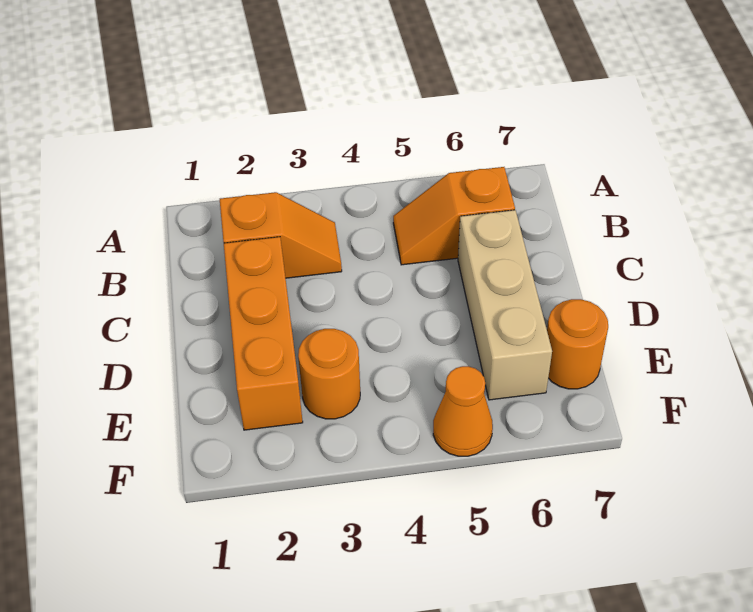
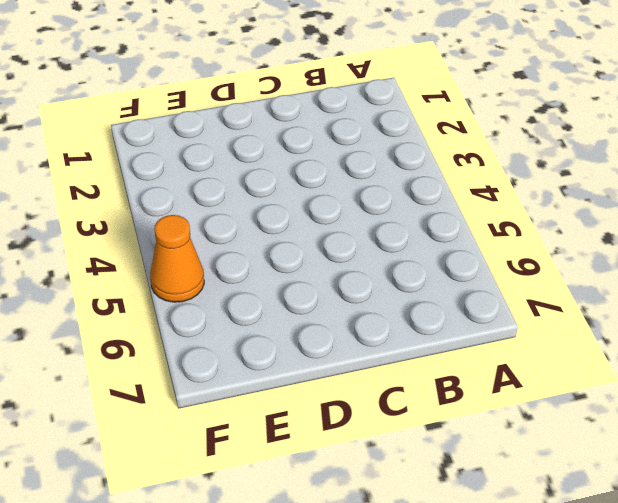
none -> orange slope B2:B3 level 1 top 2
none -> orange slope B5:B6 level 1 top 6

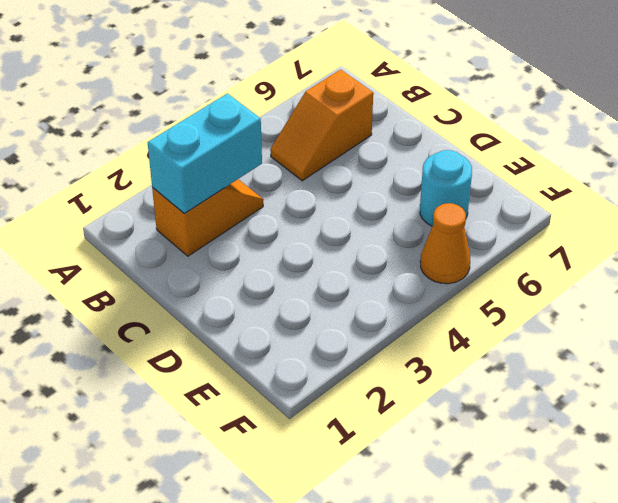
cyan brick B2:B3 level 2 -> none
cyan round brick E6 level 1 -> tan brick C6:E6 level 1
none -> orange brick C2:E2 level 1
none -> orange round brick E3 level 1

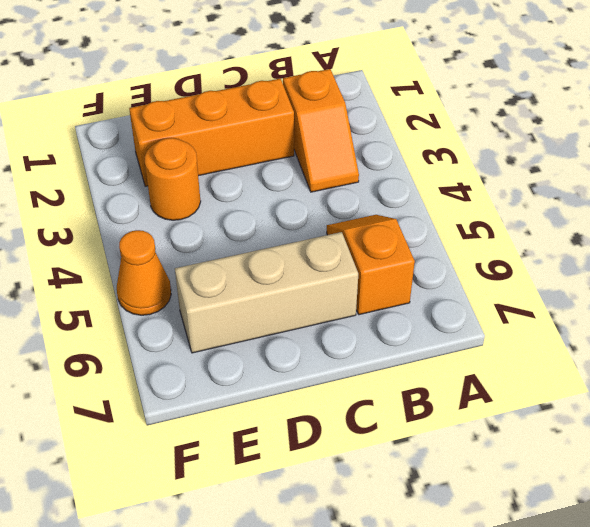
none -> orange round brick E7 level 1

